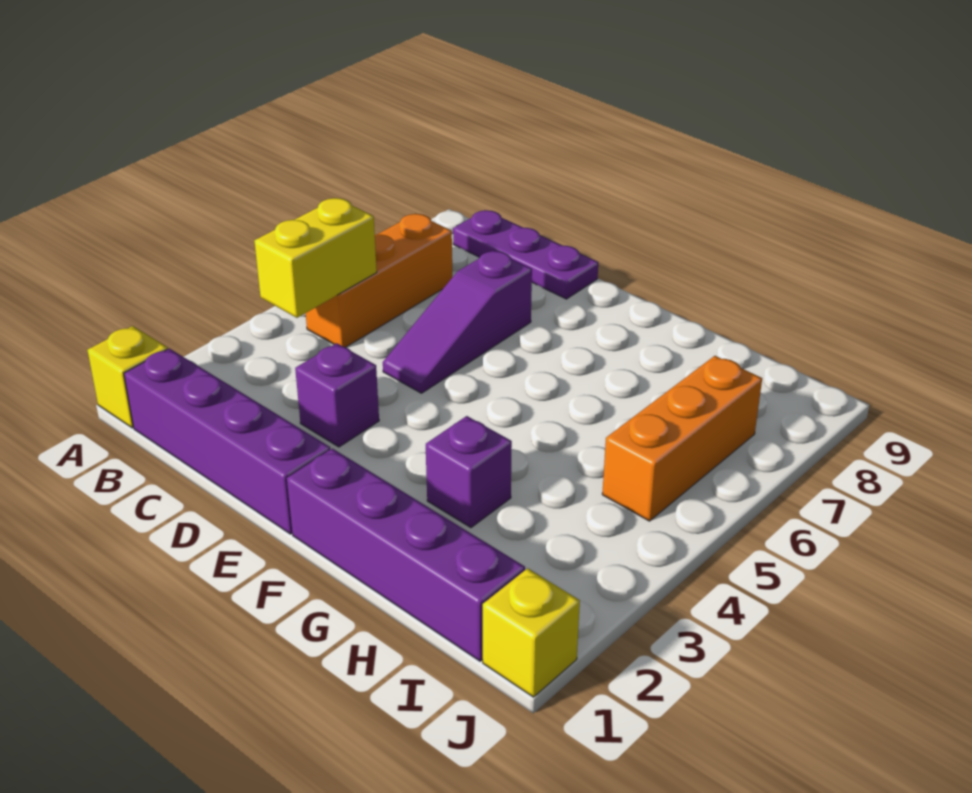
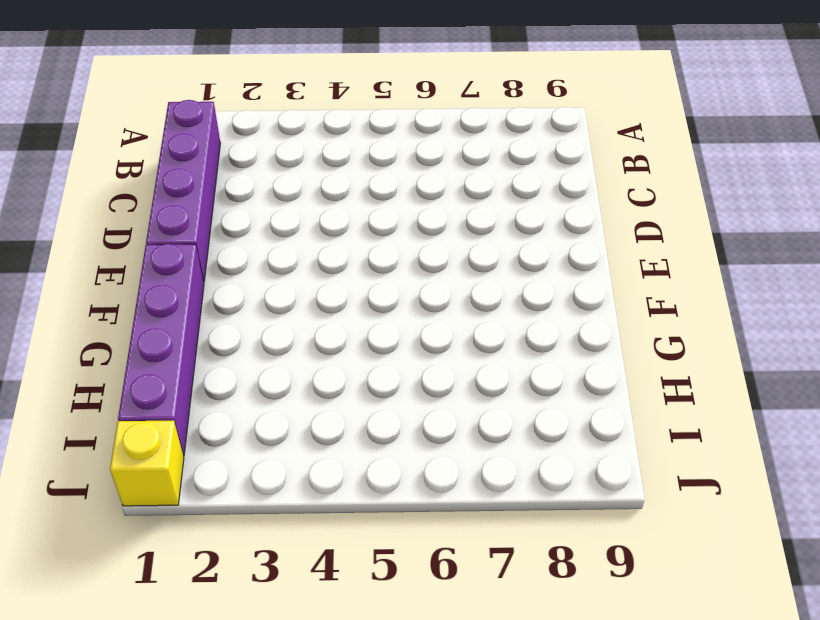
none -> yellow brick A1 level 1
none -> orange brick B5:B7 level 1

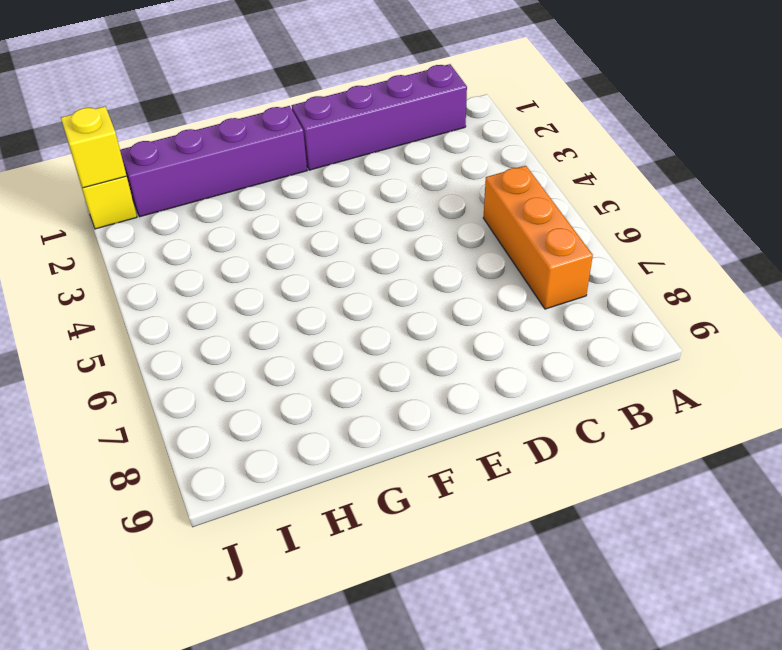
yellow brick J1 level 2 -> yellow brick A1 level 1
none -> purple plate B9:D9 level 1
none -> purple brick D3 level 1

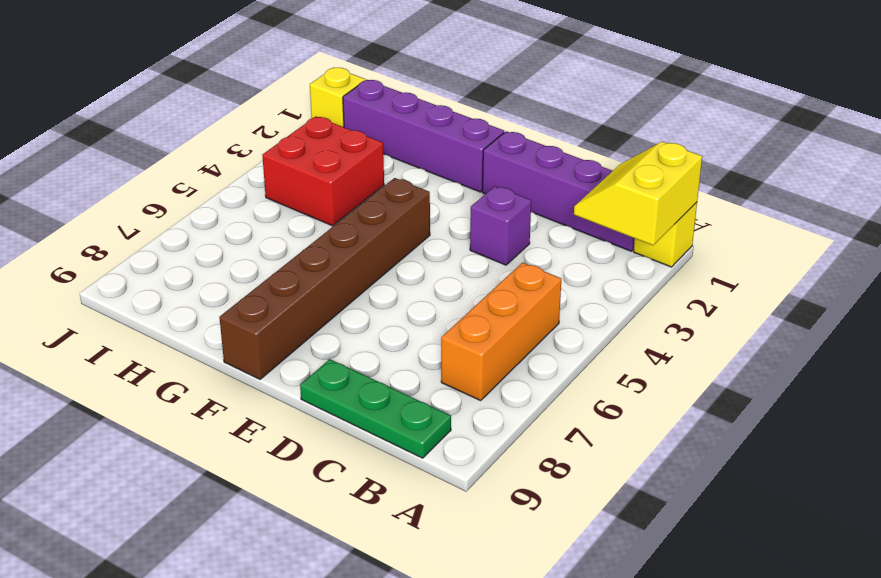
yellow slope A1:B2 level 2 top A -> none
green plate B9:D9 level 1 -> purple plate B9:D9 level 1
brown brick F4:F9 level 1 -> none
red brick H3:I4 level 1 -> none
none -> purple slope D5:D7 level 1 top 7
none -> purple brick G3 level 1

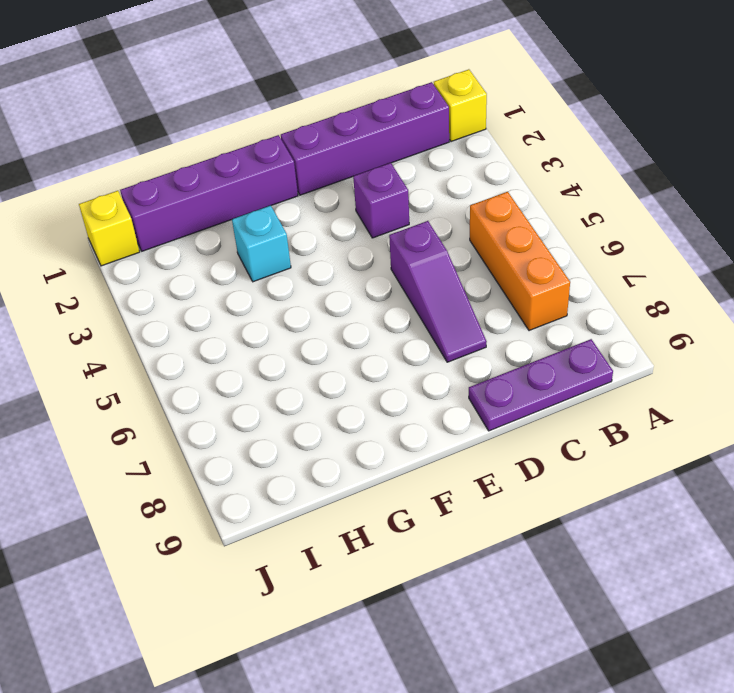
purple slope D5:D7 level 1 top 5 -> purple slope D5:D7 level 1 top 7
cyan brick G3 level 1 -> purple brick G3 level 1
none -> orange brick I5:I7 level 1
none -> yellow brick B4:B5 level 2

